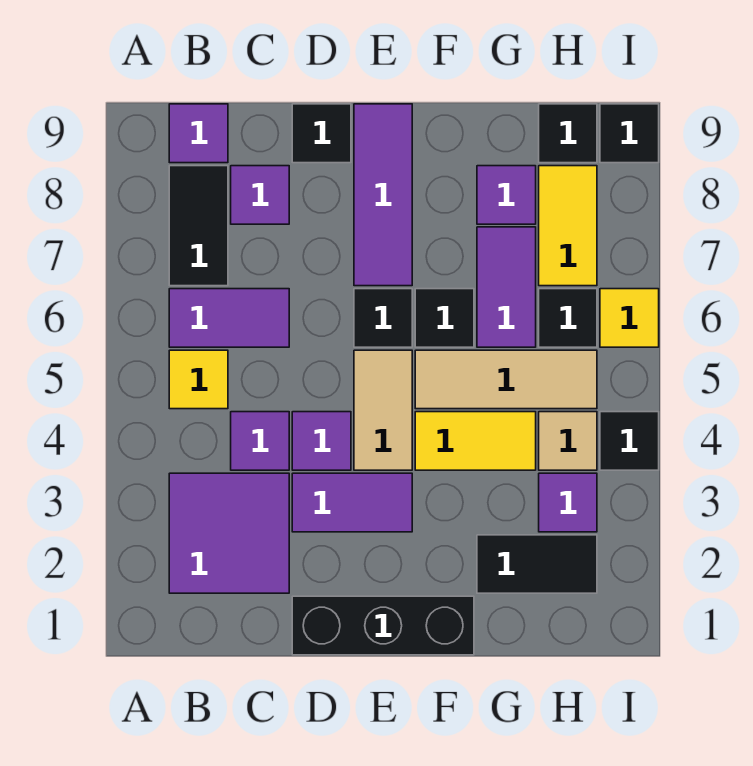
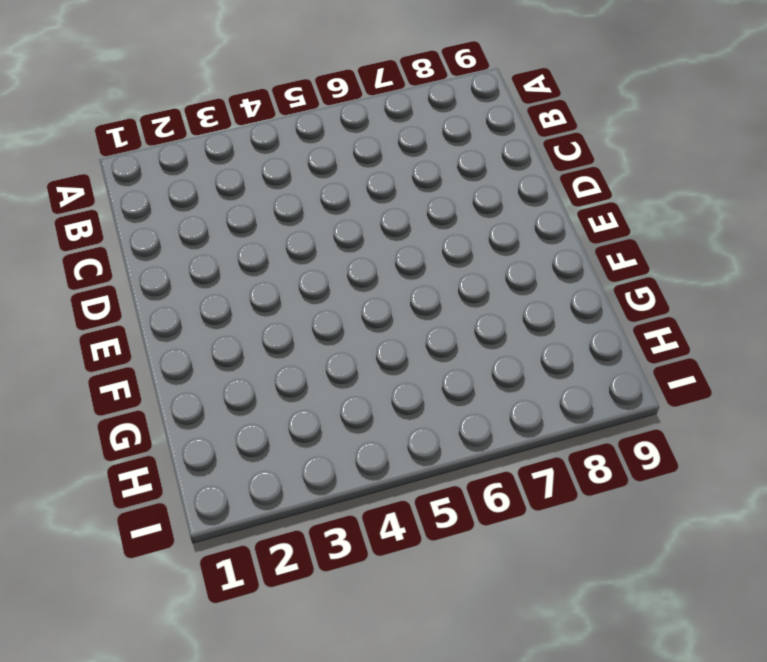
none -> purple tile B2:C3 level 1
none -> yellow tile B5 level 1
none -> purple tile B6:C6 level 1

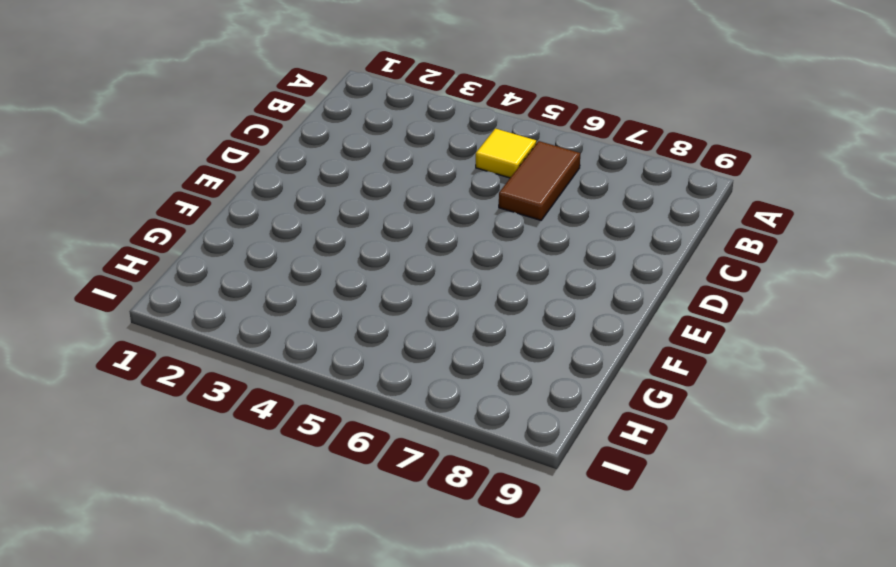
brown tile B6:C6 level 1 -> purple tile B6:C6 level 1
none -> purple tile B2:C3 level 1
none -> black tile B7:B8 level 1
none -> purple tile B9 level 1

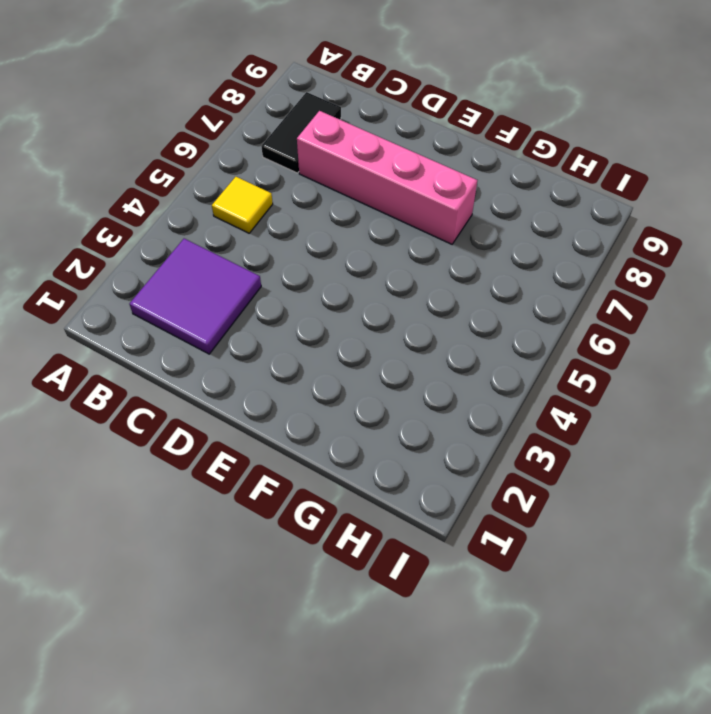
pink brick C7:F7 level 1 -> purple tile E7:E9 level 1
none -> purple tile B6:C6 level 1
none -> purple tile B9 level 1
none -> purple tile C4 level 1

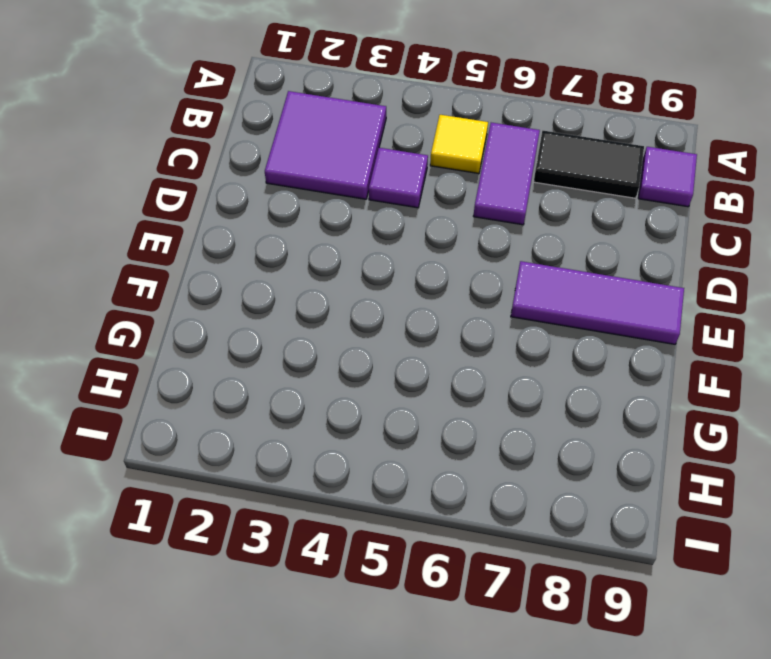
none -> purple tile C8 level 1
none -> black brick D1:F1 level 1
none -> purple tile D3:E3 level 1

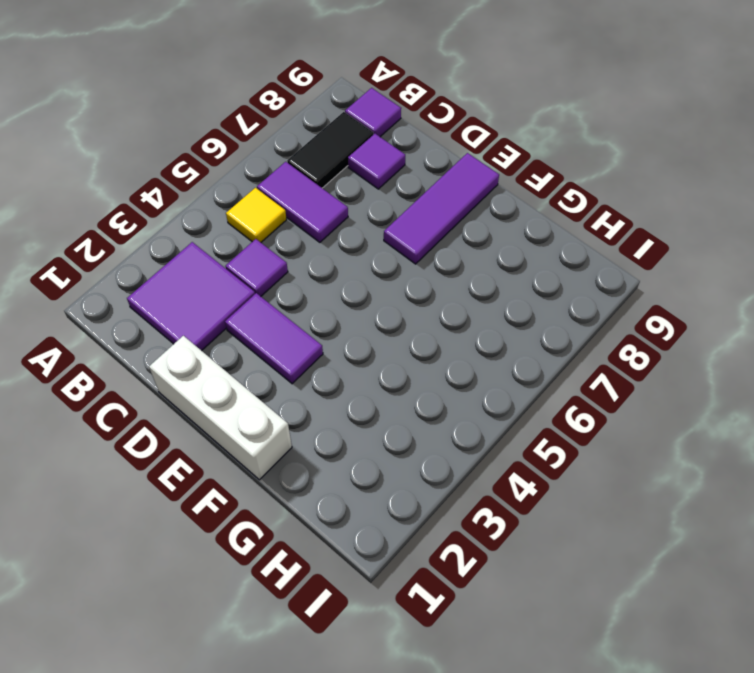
white brick D1:F1 level 1 -> black brick D1:F1 level 1
none -> purple tile D4 level 1
none -> black tile D9 level 1
none -> tan tile E4:E5 level 1

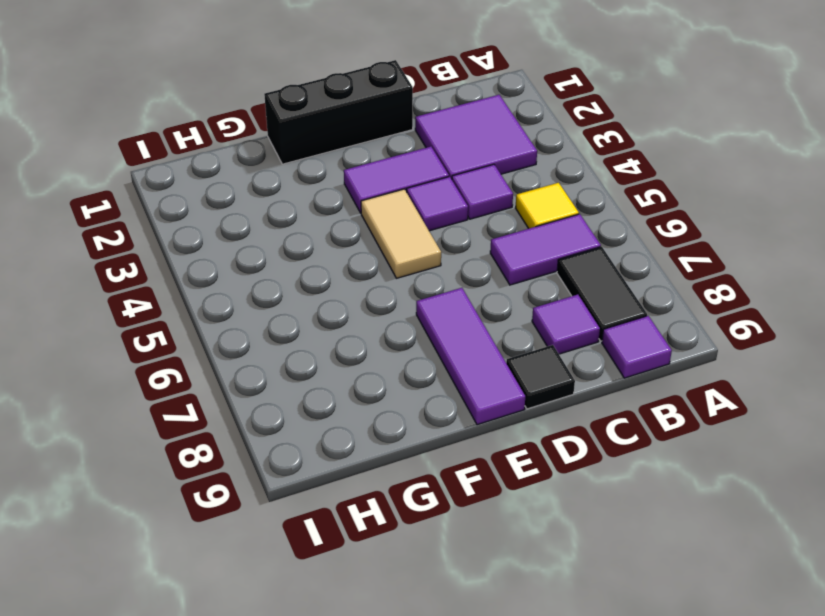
none -> black tile E6 level 1
none -> yellow tile F4:G4 level 1
none -> tan tile F5:H5 level 1

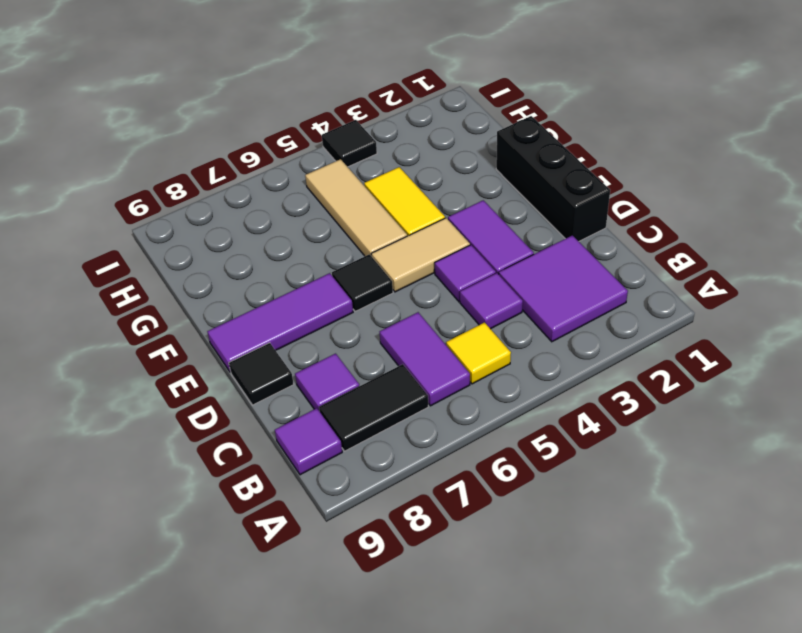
none -> black tile F6 level 1
none -> black tile G2:H2 level 1
none -> purple tile G6:G7 level 1

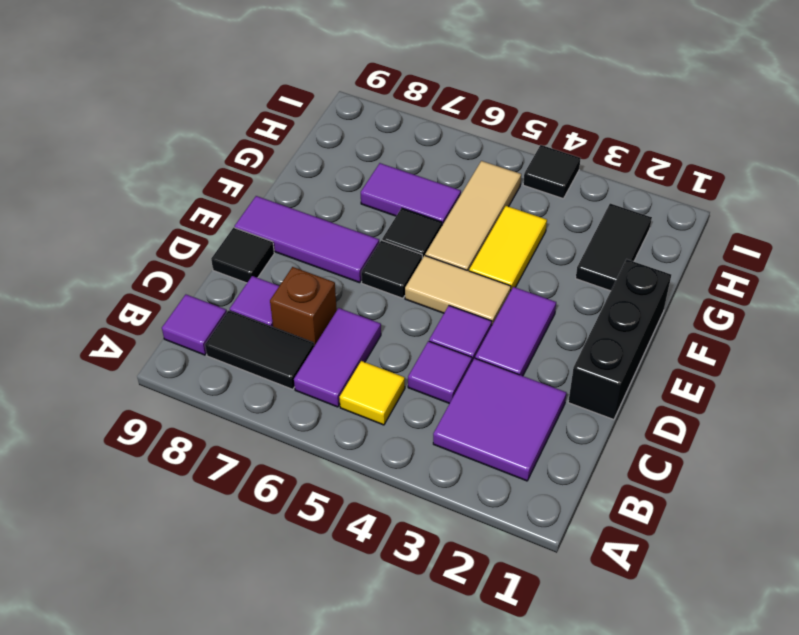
brown brick C7 level 1 -> none
none -> purple tile G8 level 1
none -> purple tile H3 level 1
none -> tan tile H4 level 1

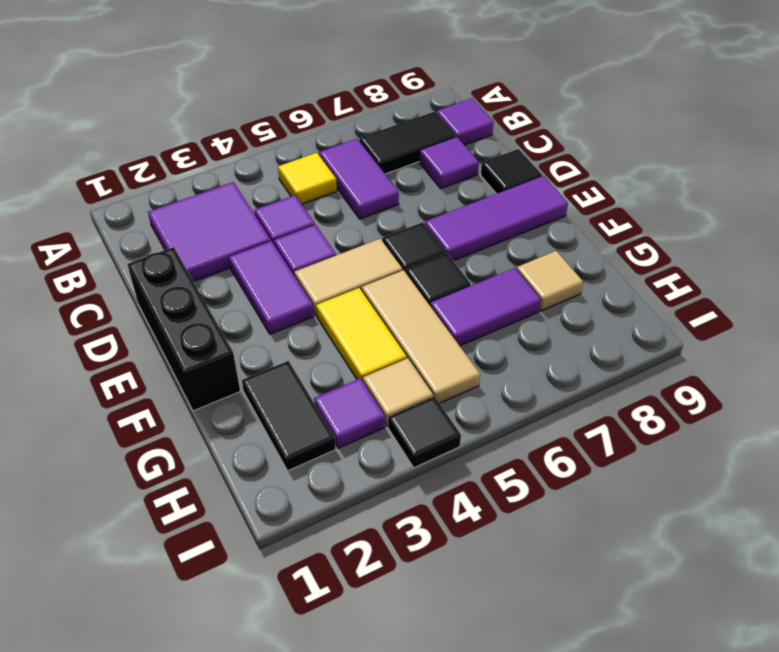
tan tile G8 level 1 -> purple tile G8 level 1
none -> black tile H6 level 1
none -> yellow tile H7:H8 level 1
none -> black tile H9 level 1

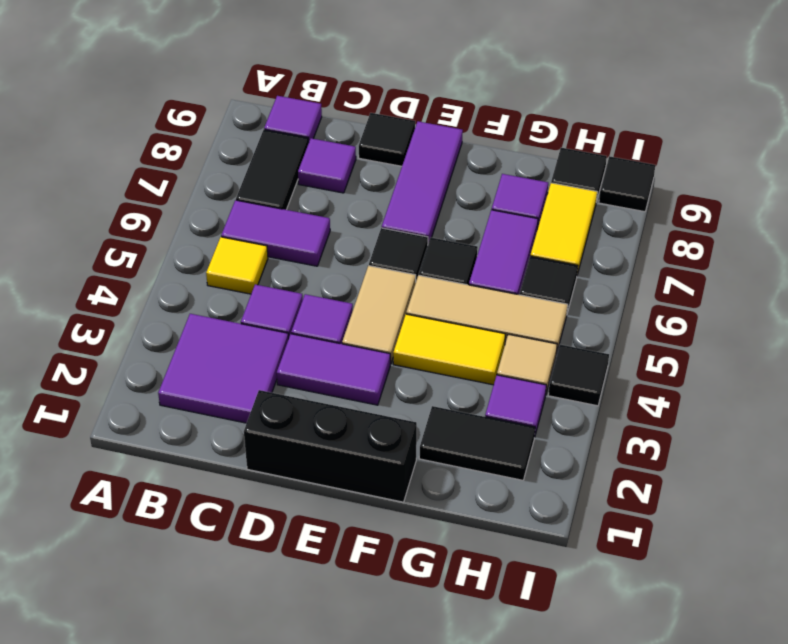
none -> yellow tile I6 level 1

